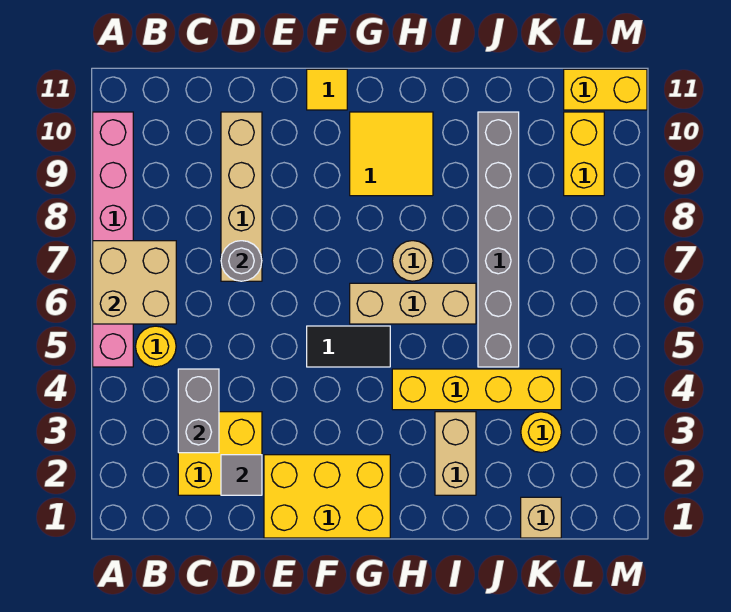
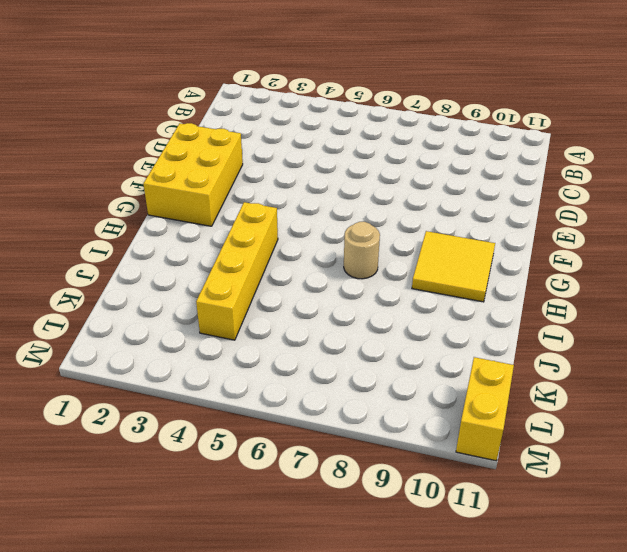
none -> pink brick A5:A10 level 1
none -> yellow round brick B5 level 1
none -> yellow brick C2:D3 level 1

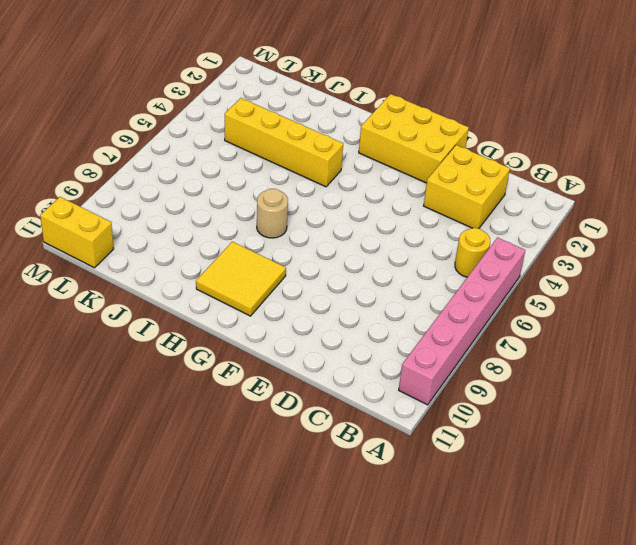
none -> tan brick D7:D10 level 1
none -> black tile F5:G5 level 1
none -> yellow tile F11 level 1

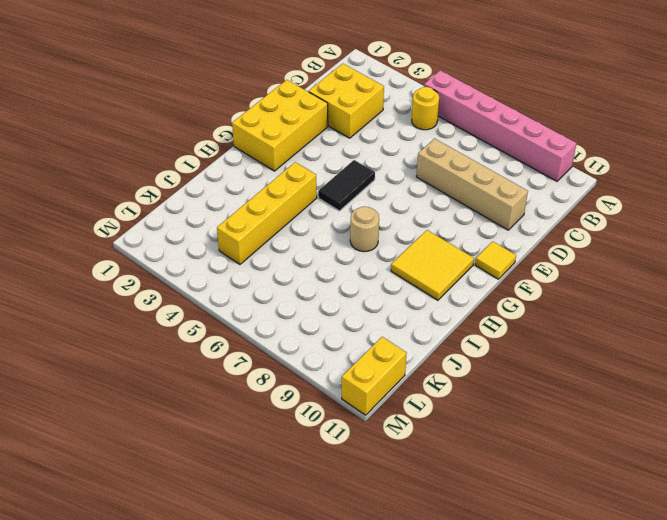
none -> tan brick G6:I6 level 1
none -> tan brick I2:I3 level 1
none -> grey brick J5:J10 level 1

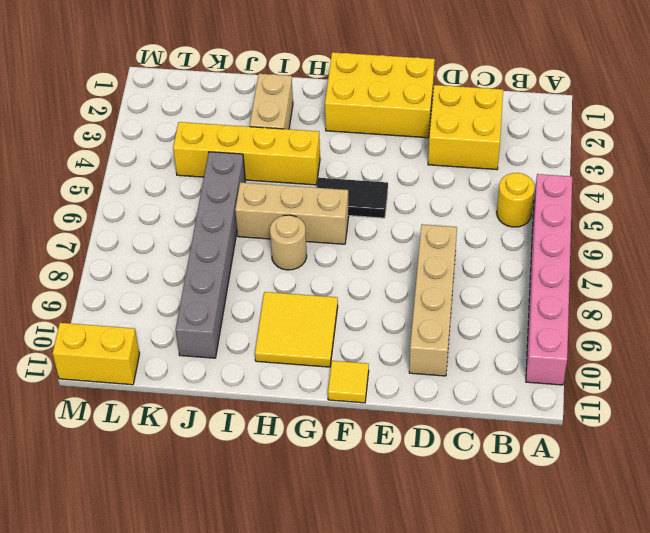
none -> tan brick K1 level 1
none -> yellow round brick K3 level 1
none -> yellow brick L9:L10 level 1

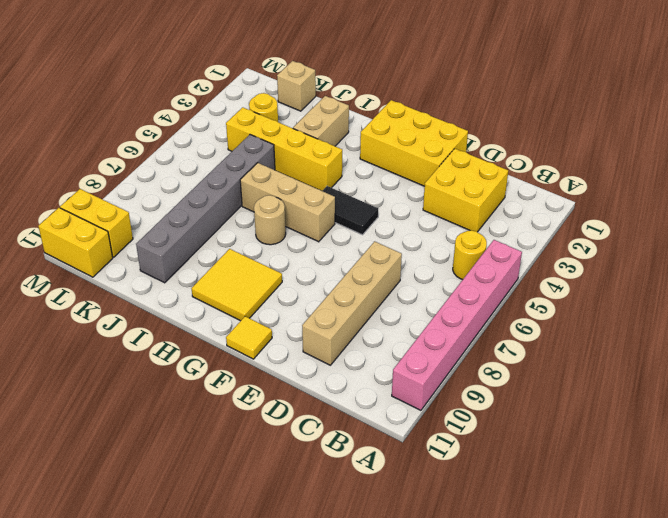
yellow brick L10:M10 level 1 -> yellow brick L9:L10 level 1
none -> tan brick A6:B7 level 2
none -> grey brick C3:C4 level 2
none -> grey tile D2 level 2

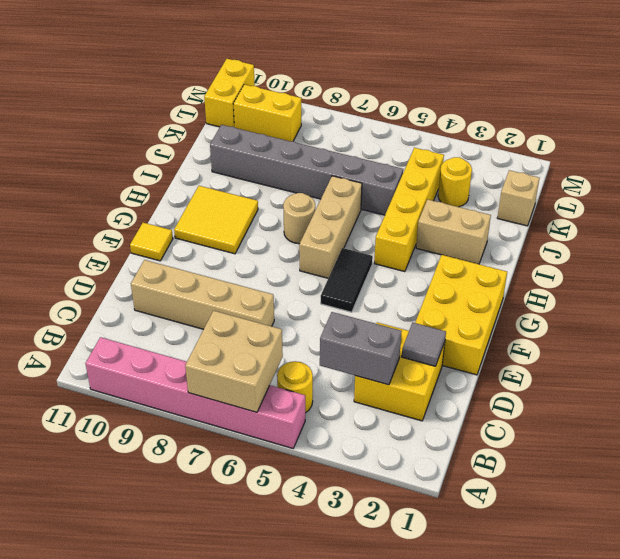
none -> grey round brick D7 level 2

